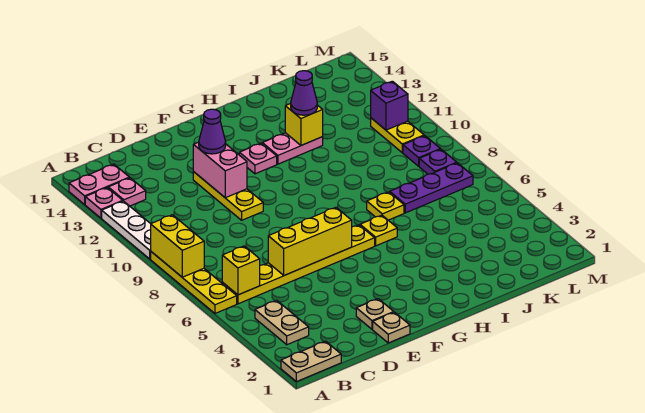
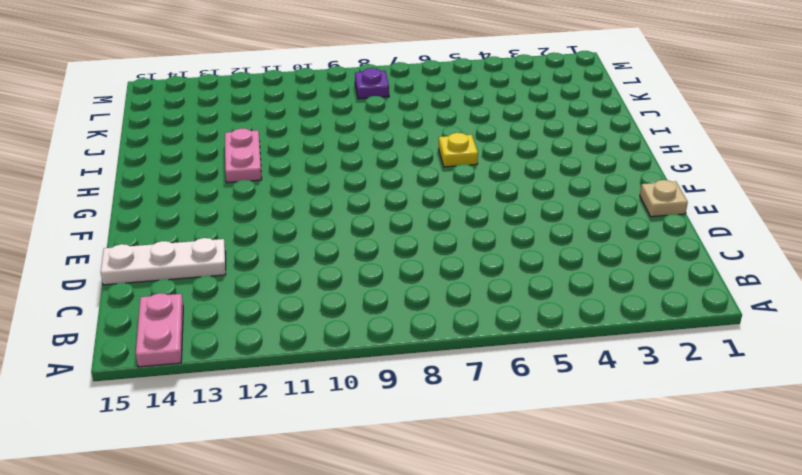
white plate D13:D15 level 1 -> white plate A10:A12 level 1
none -> tan plate A1:B1 level 1
none -> yellow plate A6:A9 level 1
none -> pink plate A13 level 1

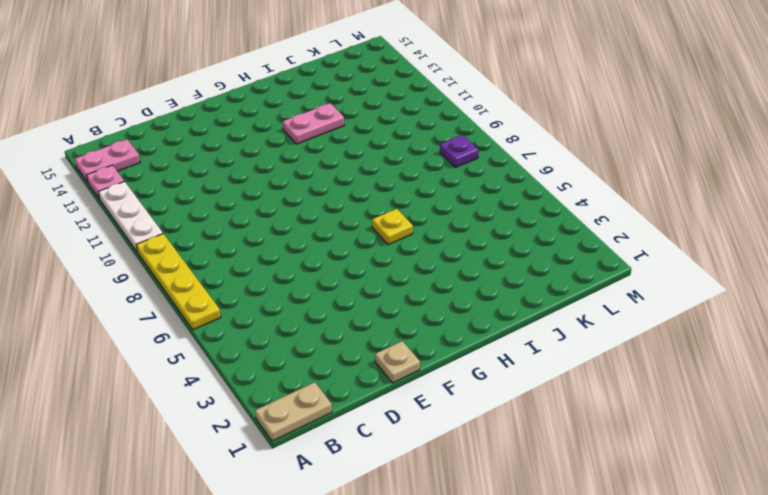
none -> tan plate B3:B4 level 1
none -> yellow plate B6:G6 level 1
none -> pink plate B13 level 1

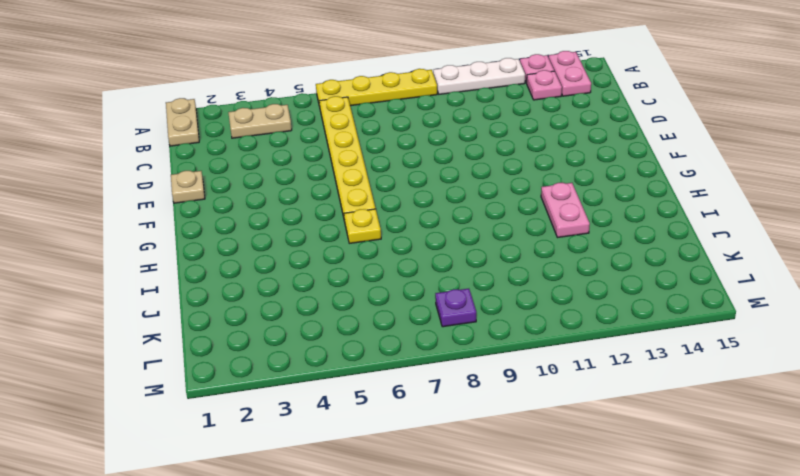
none -> tan plate E2 level 1
none -> yellow plate E10:E12 level 1
none -> pink plate G12 level 1

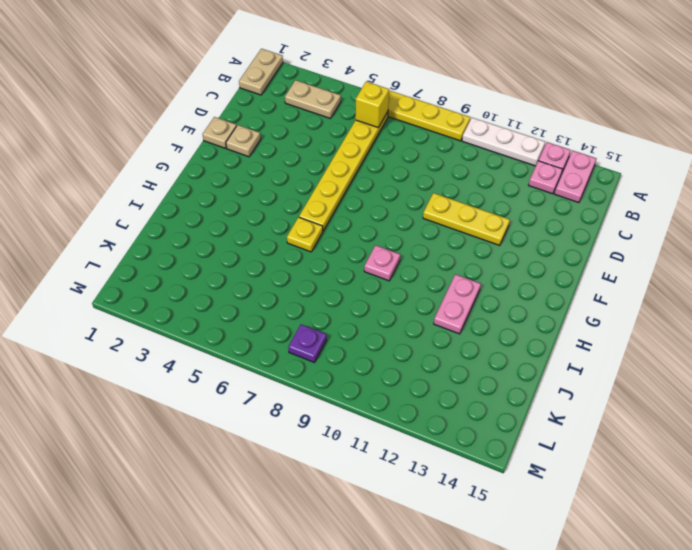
pink plate H9 level 1 -> pink plate G12 level 1
none -> yellow plate I7 level 1
none -> purple plate J7:L7 level 1
none -> purple plate L9 level 1

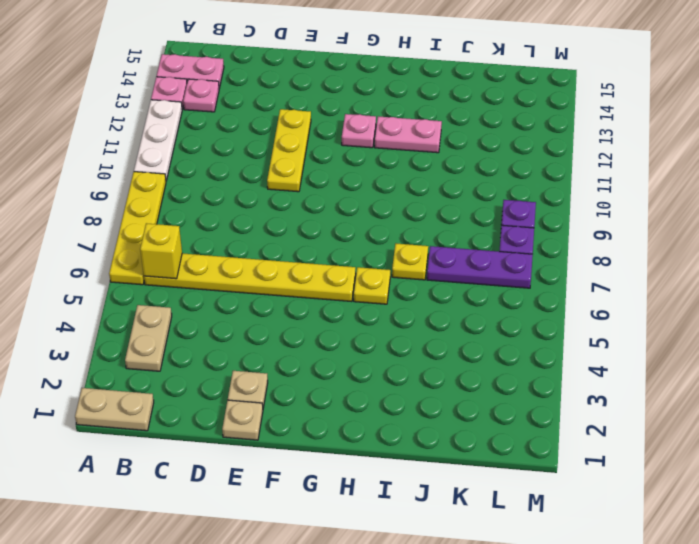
none -> yellow plate L10:L11 level 1
none -> yellow brick A8:A9 level 2
none -> yellow brick D6:F6 level 2

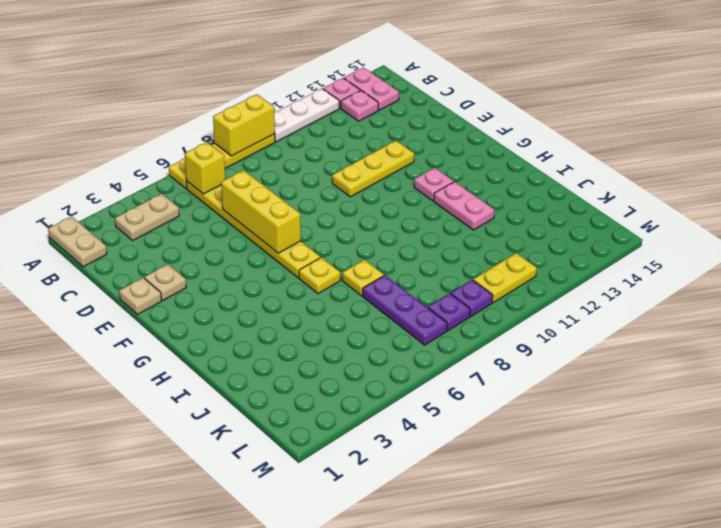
none -> pink brick E11:E12 level 2
none -> yellow brick I12 level 2
none -> purple brick L11 level 2

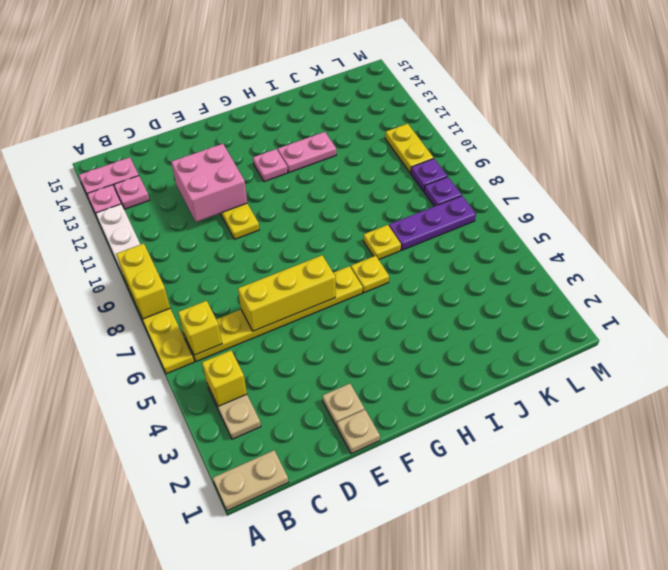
yellow brick B4 level 2 -> yellow brick I12 level 2
pink brick D11:E12 level 2 -> pink brick E11:E12 level 2
none -> purple brick L11 level 2
none -> purple cone E12 level 3
none -> purple cone I12 level 3

